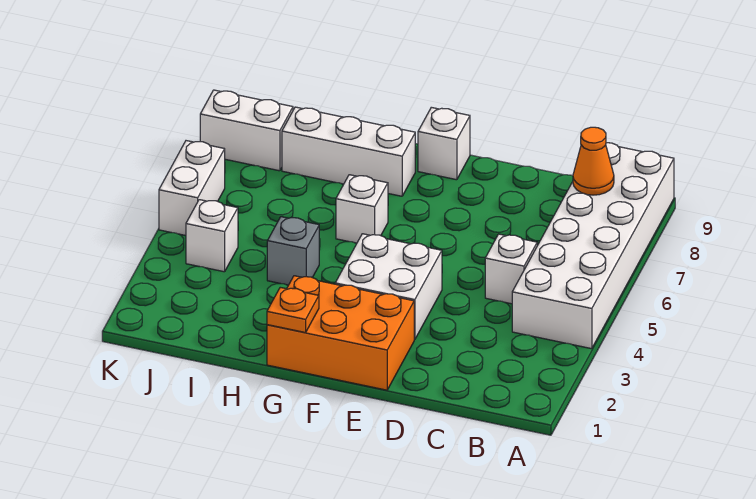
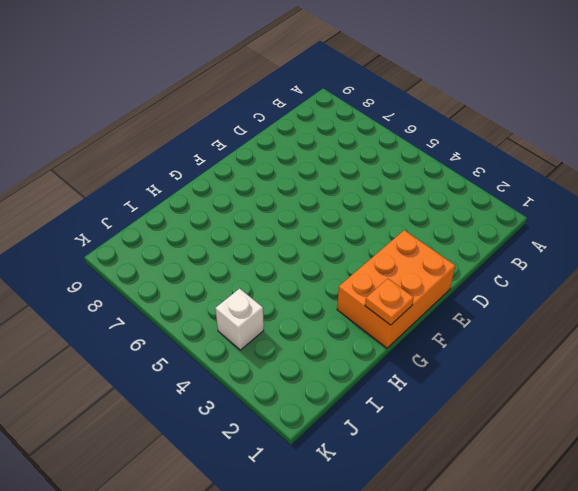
none -> white brick A4:B9 level 1
none -> white brick C5 level 1
none -> white brick E3:F4 level 1

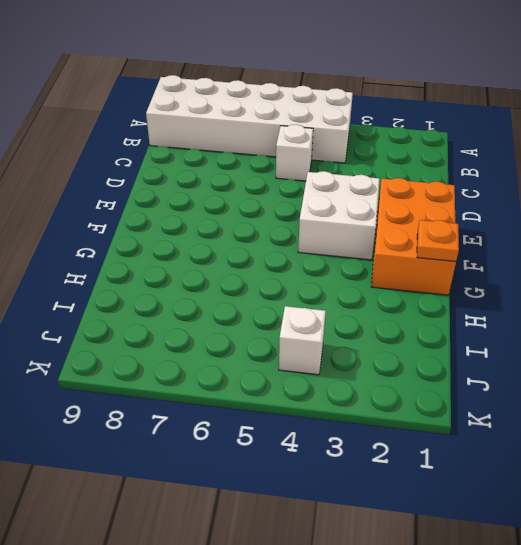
none -> white brick F9 level 1
none -> white brick G6 level 1
none -> white brick G8:I8 level 1

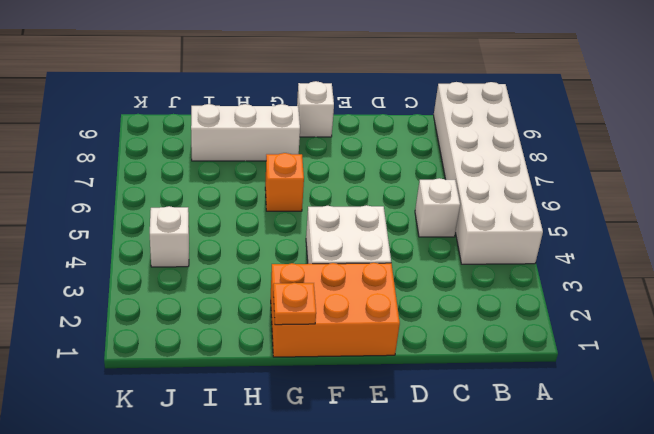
orange brick G6 level 1 -> white brick G6 level 1
none -> grey brick H4 level 1
none -> white brick J8:K8 level 1
none -> white brick K5:K6 level 1

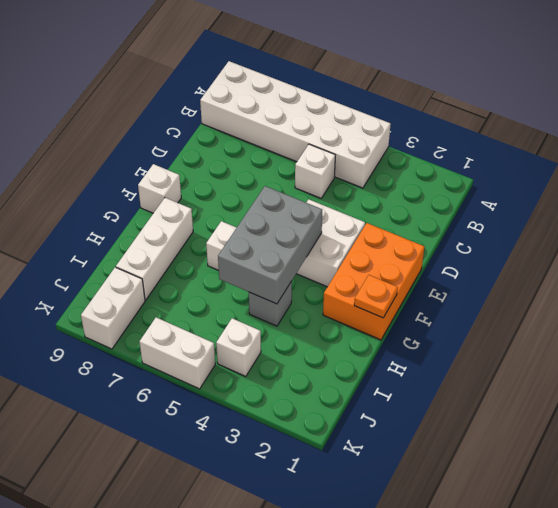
grey brick F4:H5 level 2 -> none
none -> orange cone B8 level 2

